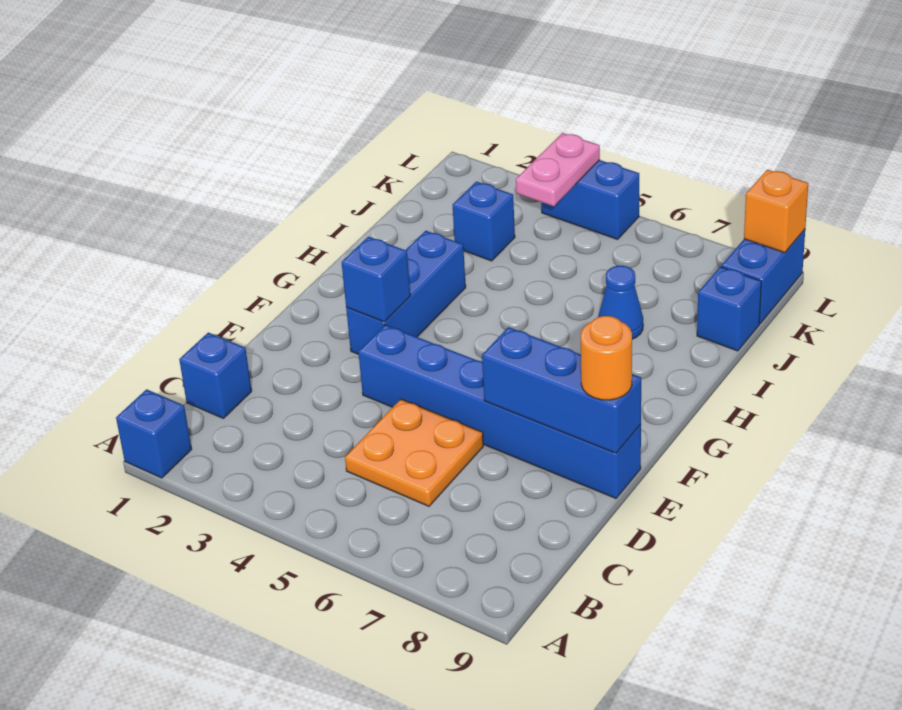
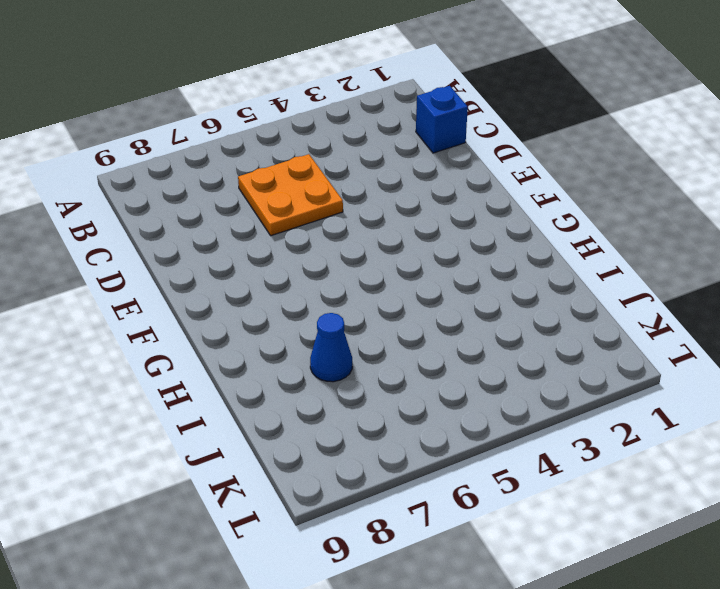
none -> blue brick A1 level 1
none -> blue brick E4:E9 level 1
none -> blue brick F3:H3 level 1

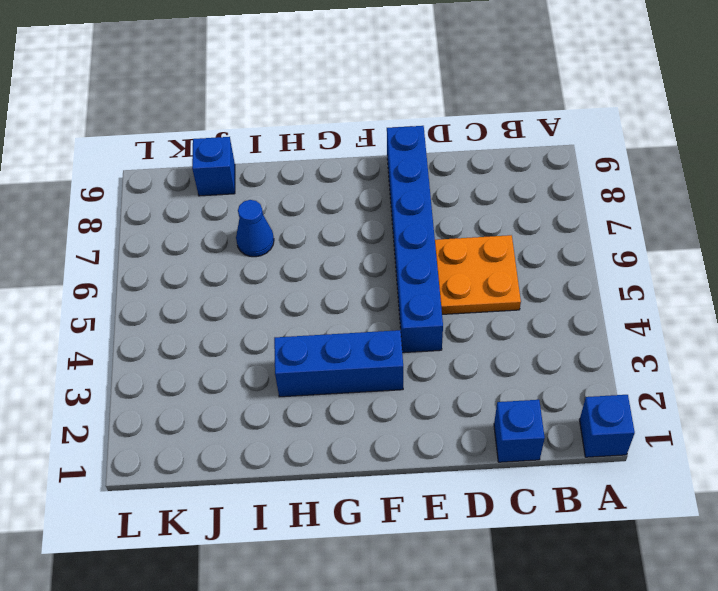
none -> blue brick J3 level 1
none -> blue brick K9:L9 level 1
none -> blue brick L4:L5 level 1

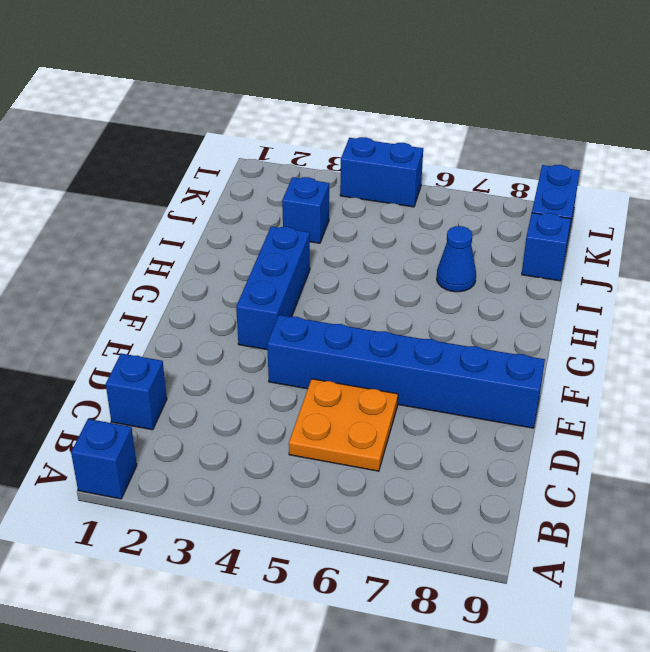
none -> blue brick E7:E9 level 2
none -> blue brick F3 level 2
none -> pink plate K4:L4 level 2

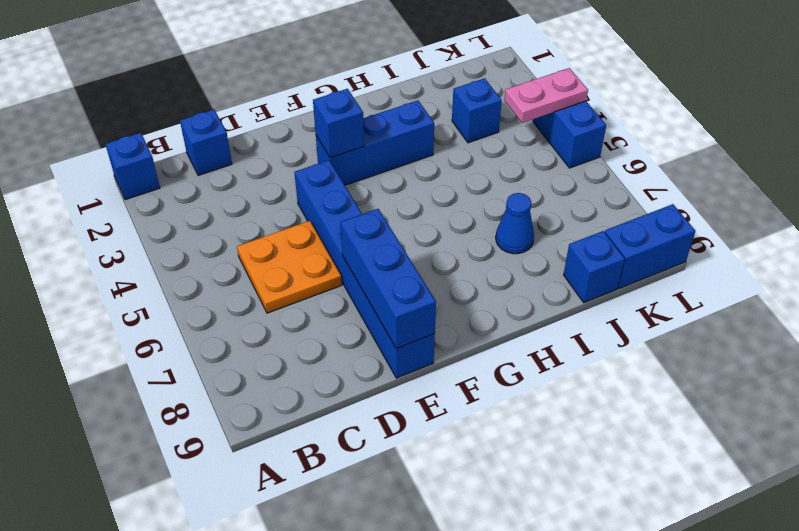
none -> orange brick L9 level 2
none -> orange round brick E9 level 3

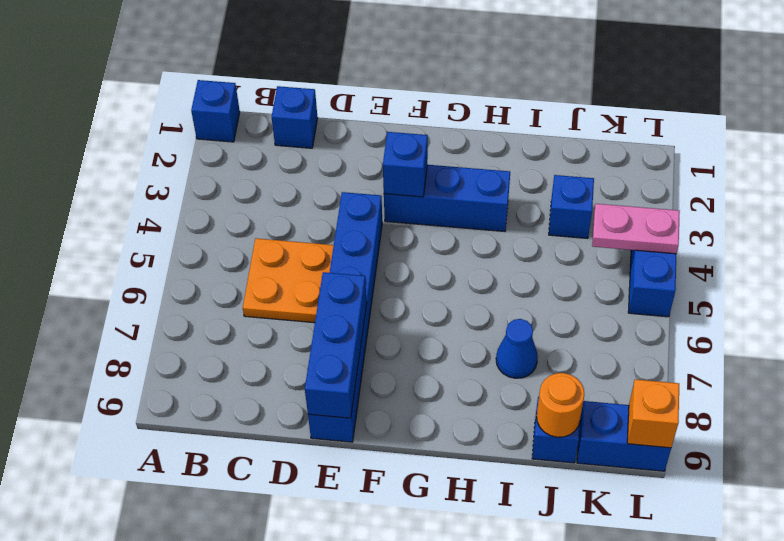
orange round brick J9 level 2 -> orange round brick E9 level 3

